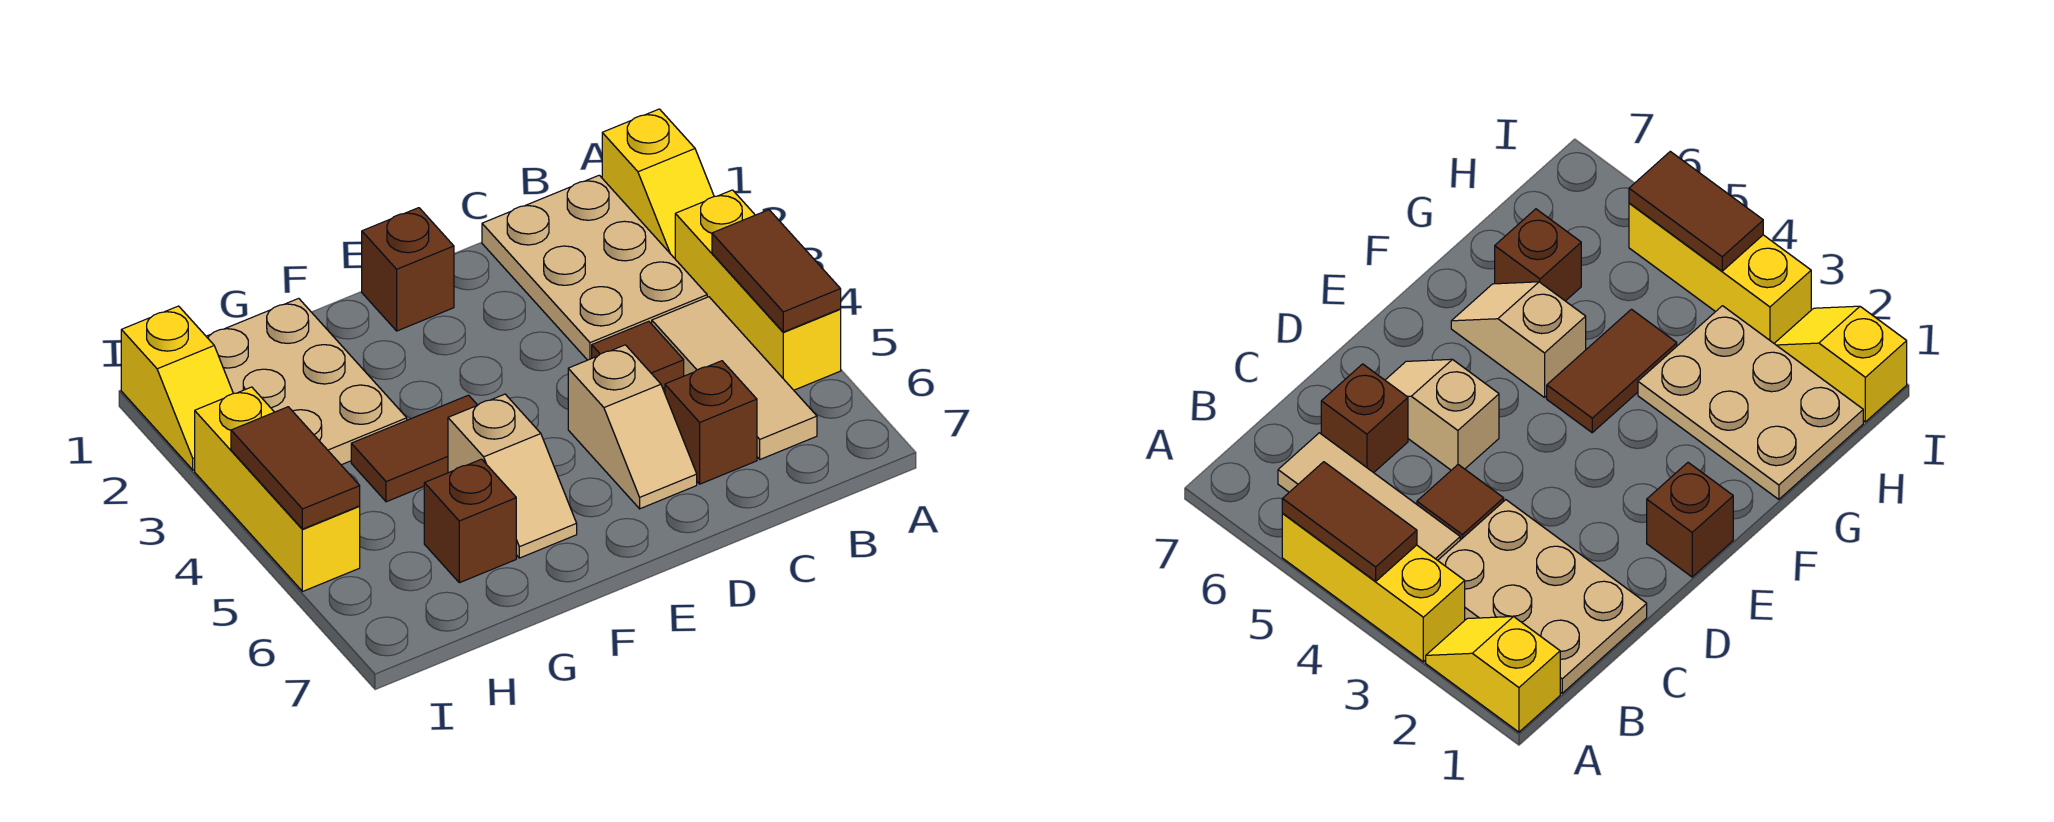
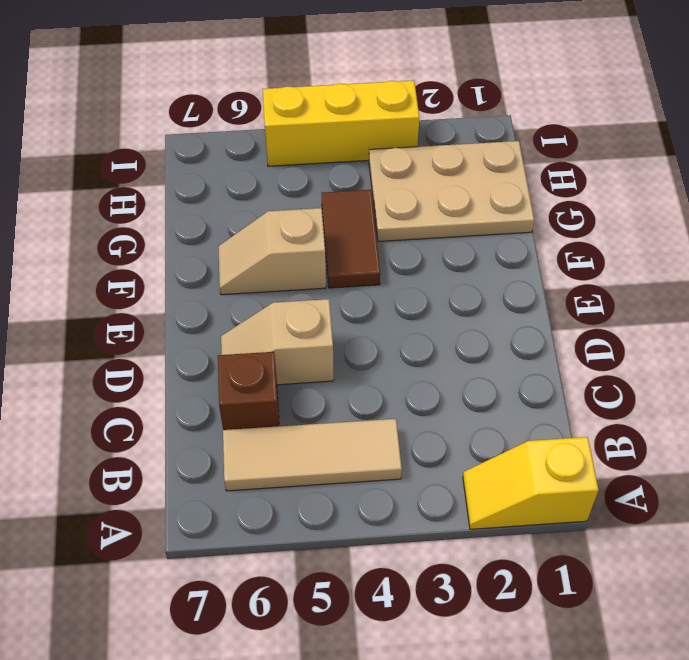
none -> yellow brick A3:A5 level 1
none -> tan plate B1:C3 level 1
none -> brown tile C4 level 1

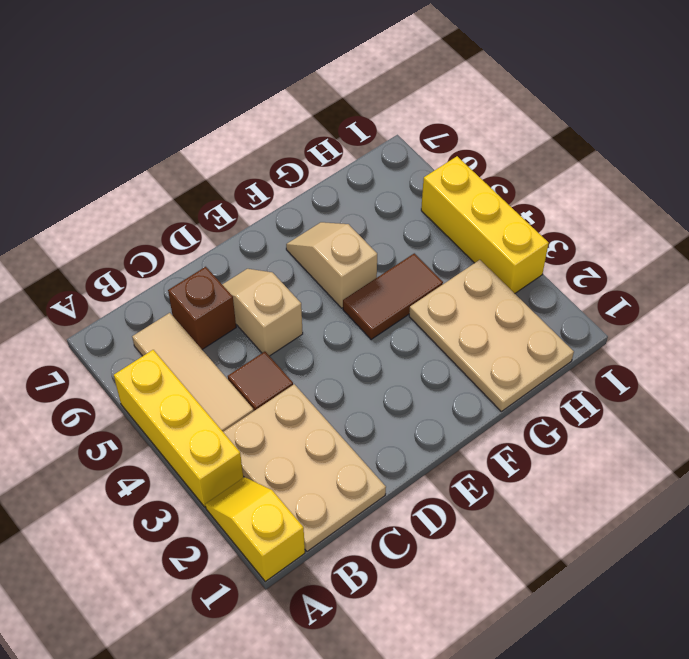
none -> brown brick E1 level 1
none -> brown brick G6 level 1
none -> yellow slope I1:I2 level 1 top 1

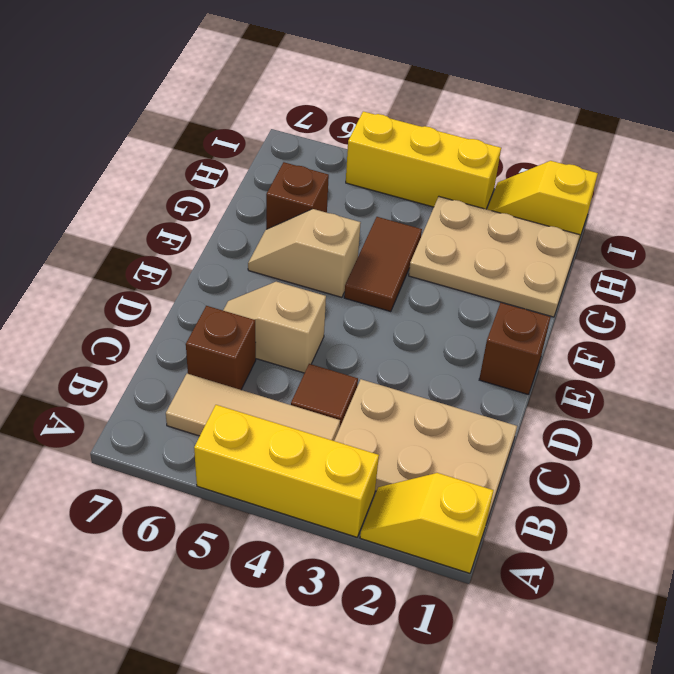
none -> brown tile A4:A5 level 2
none -> brown tile I4:I5 level 2

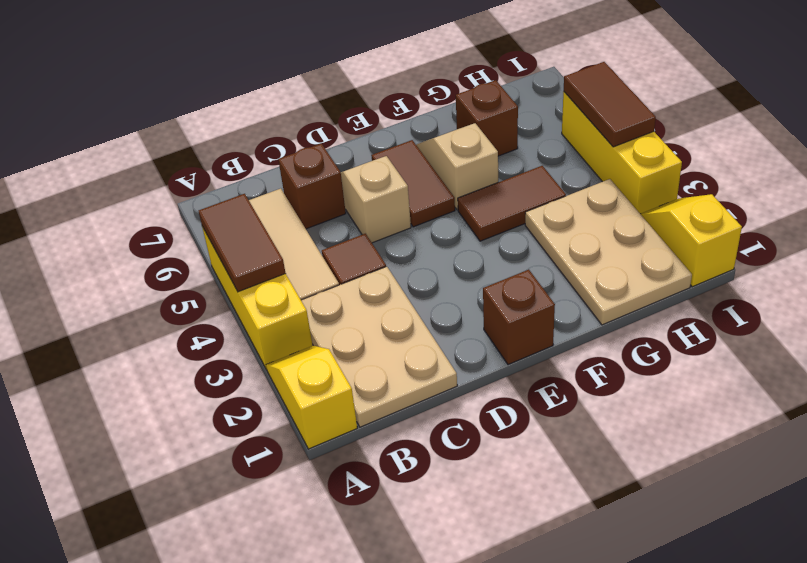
brown tile E5:E6 level 1 -> none

